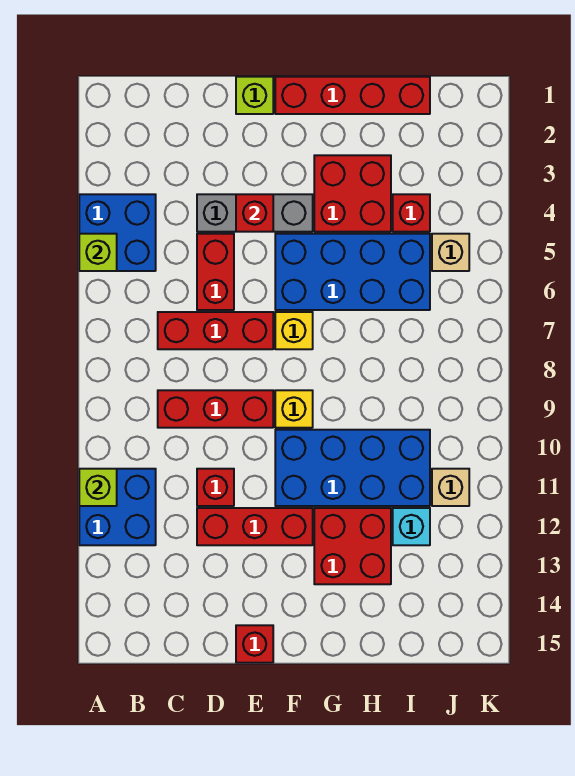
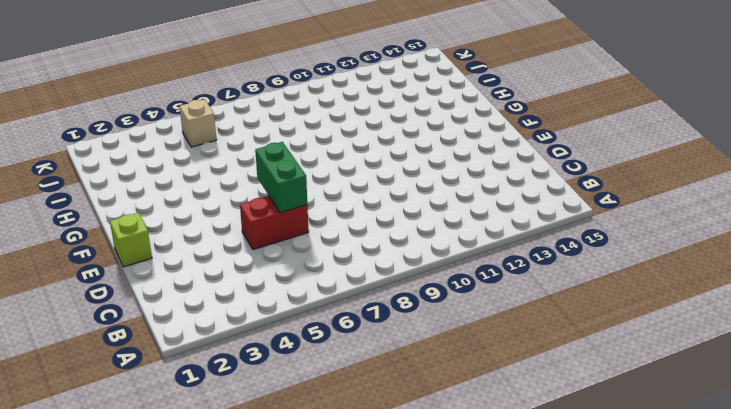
green brick D6:E6 level 2 -> none
none -> blue brick A4:B5 level 1
none -> blue brick A11:B12 level 1
none -> red brick C7:E7 level 1

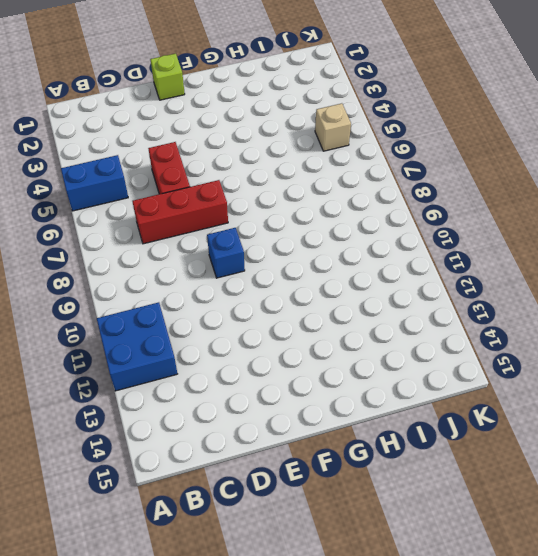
blue brick A5:B5 level 1 -> blue brick A4:B5 level 1
blue brick E9 level 1 -> red brick C9:E9 level 1
none -> grey brick D4:F4 level 1
none -> red brick D11 level 1
none -> red brick D12:F12 level 1

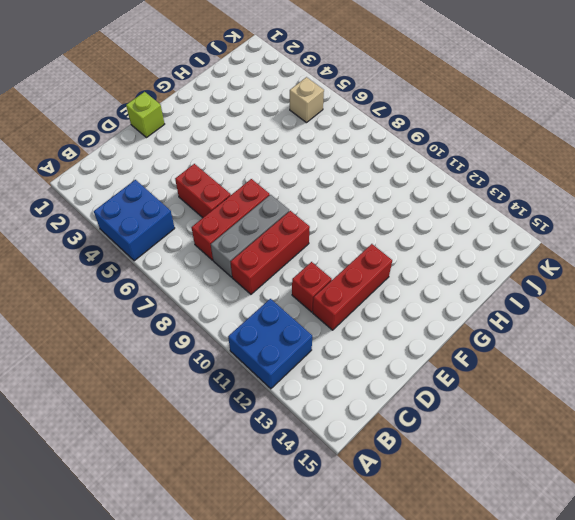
grey brick C8:E8 level 1 -> grey brick D4:F4 level 1
none -> red brick E15 level 1
none -> red brick F1:I1 level 1
none -> blue brick F5:I6 level 1

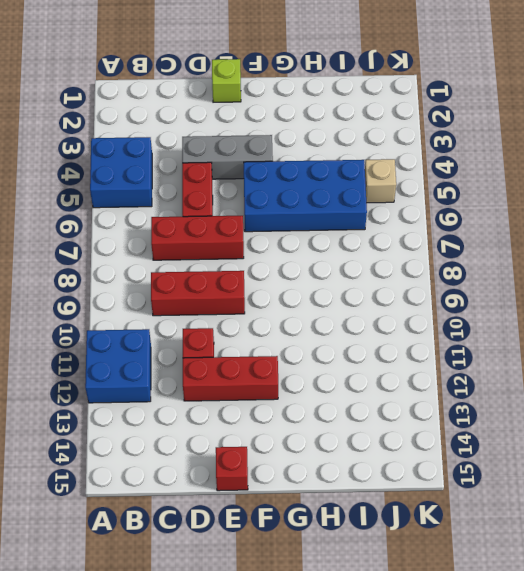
none -> red brick F1:I1 level 1
none -> yellow brick F7 level 1
none -> yellow brick F9 level 1

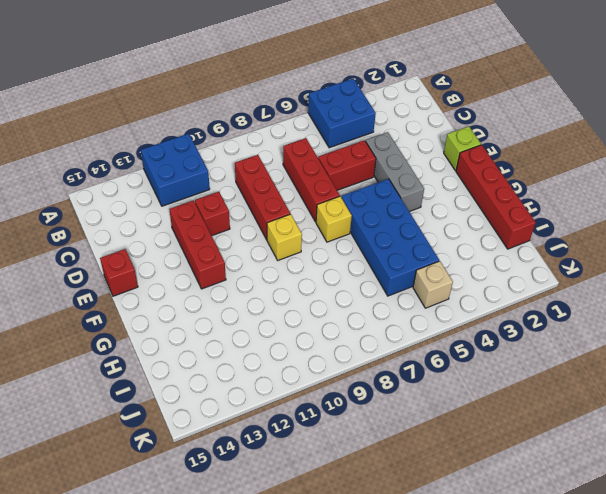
none -> blue brick F10:I11 level 1
none -> red brick G3:H4 level 1
none -> red brick G12:H13 level 1

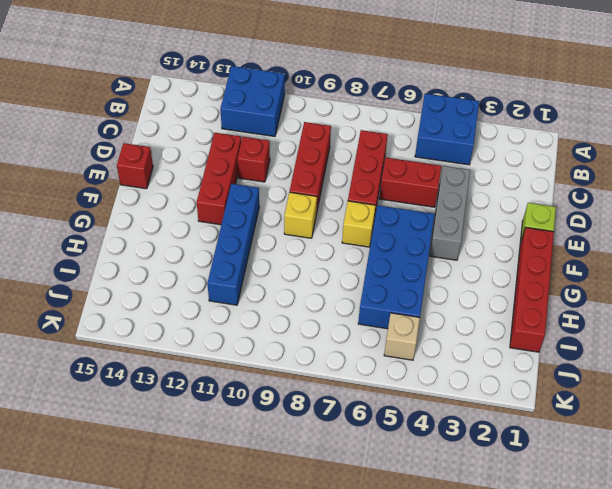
blue brick F11:I11 level 1 -> blue brick F10:I11 level 1
none -> red brick G3:H4 level 1
none -> red brick G12:H13 level 1
none -> red brick I4 level 1

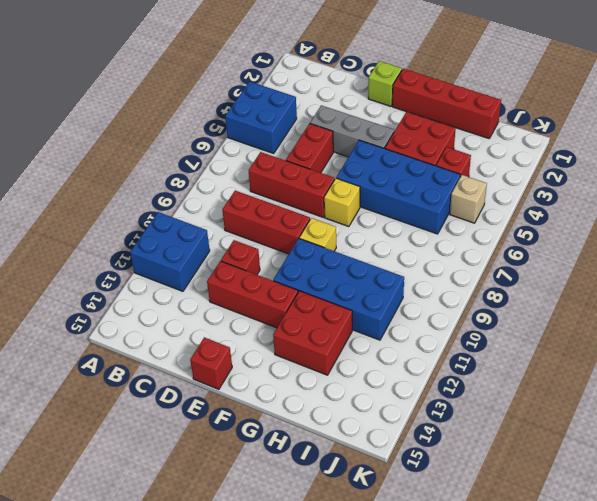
none -> cyan brick I12 level 1
none -> tan brick J11 level 1
none -> lime brick A5 level 2

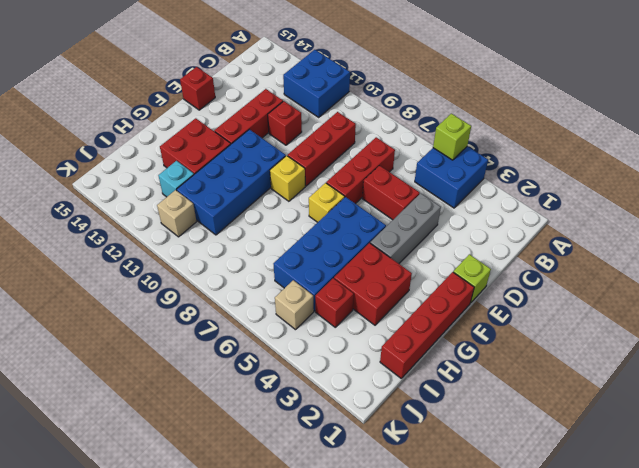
none -> lime brick A11 level 2
none -> red brick E4 level 2

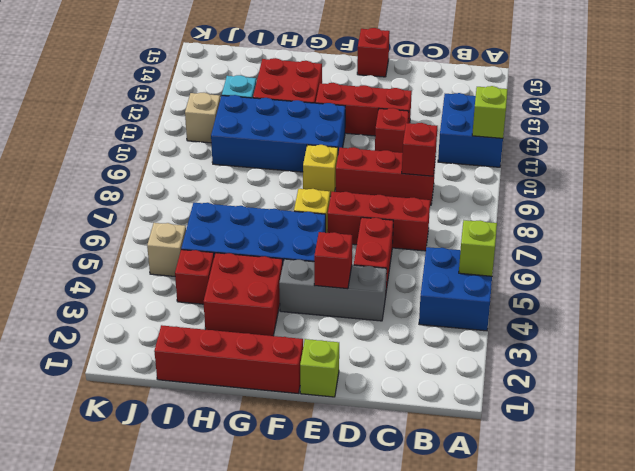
red brick C9 level 2 -> none

